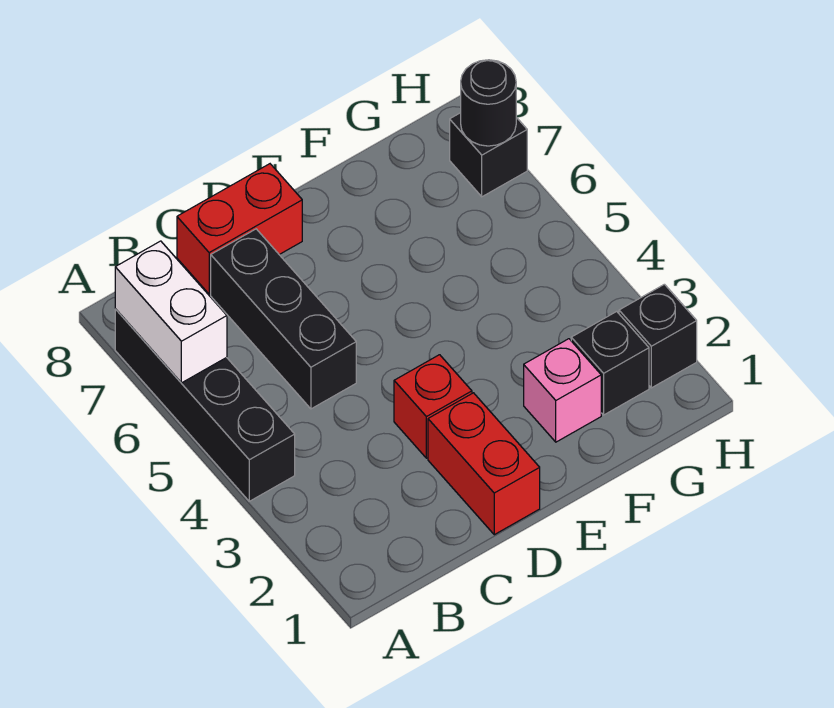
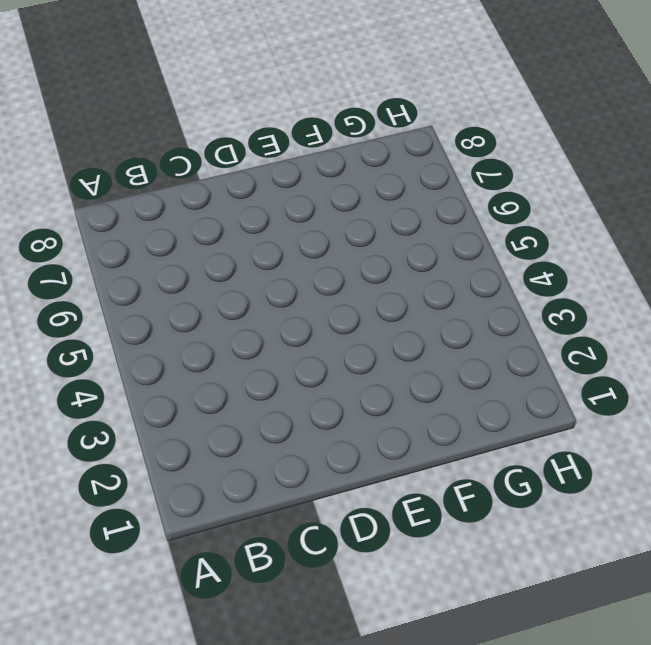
none -> black brick A4:A7 level 1
none -> black brick C5:C7 level 1

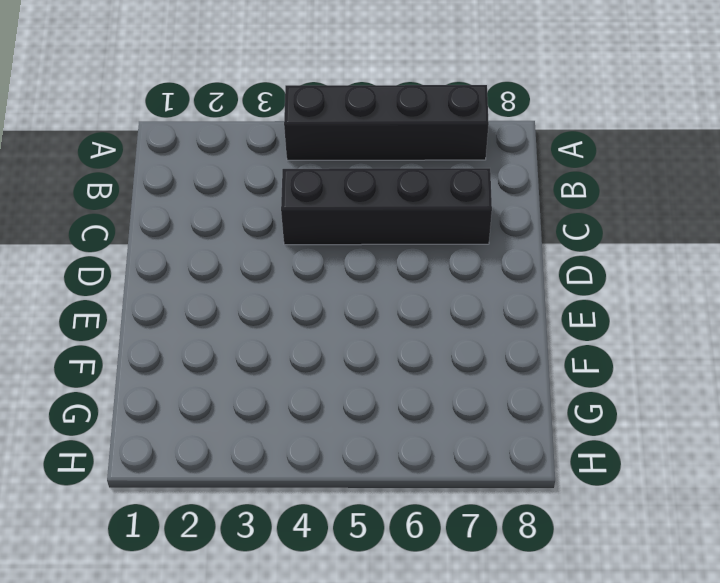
black brick C4:C7 level 1 -> black brick C5:C7 level 1
none -> red brick C8:D8 level 1
none -> red brick D1:D2 level 1

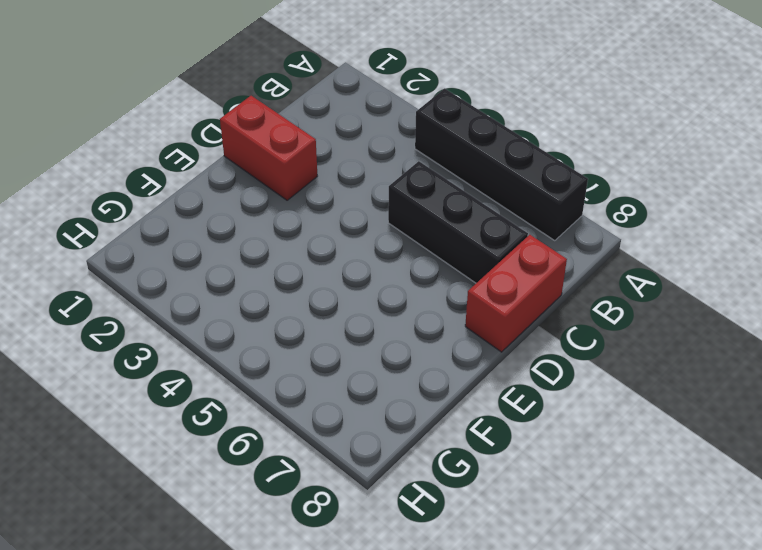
none -> red brick D3 level 1
none -> pink brick F2 level 1

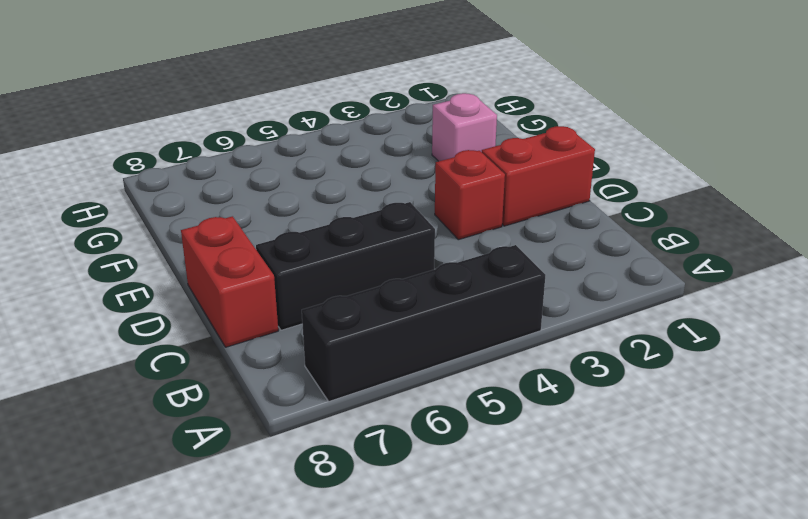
none -> black brick G2 level 1
none -> black brick H2 level 1

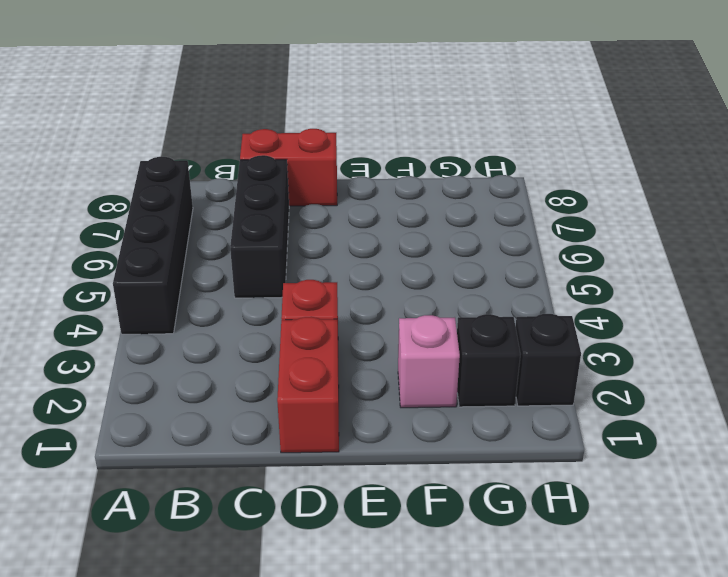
none -> black brick H7 level 1
none -> white brick A6:A7 level 2

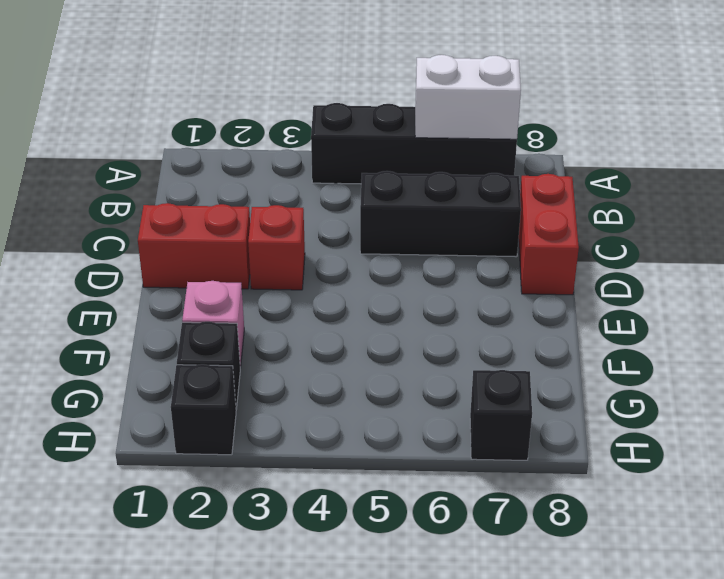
none -> black round brick H7 level 2

